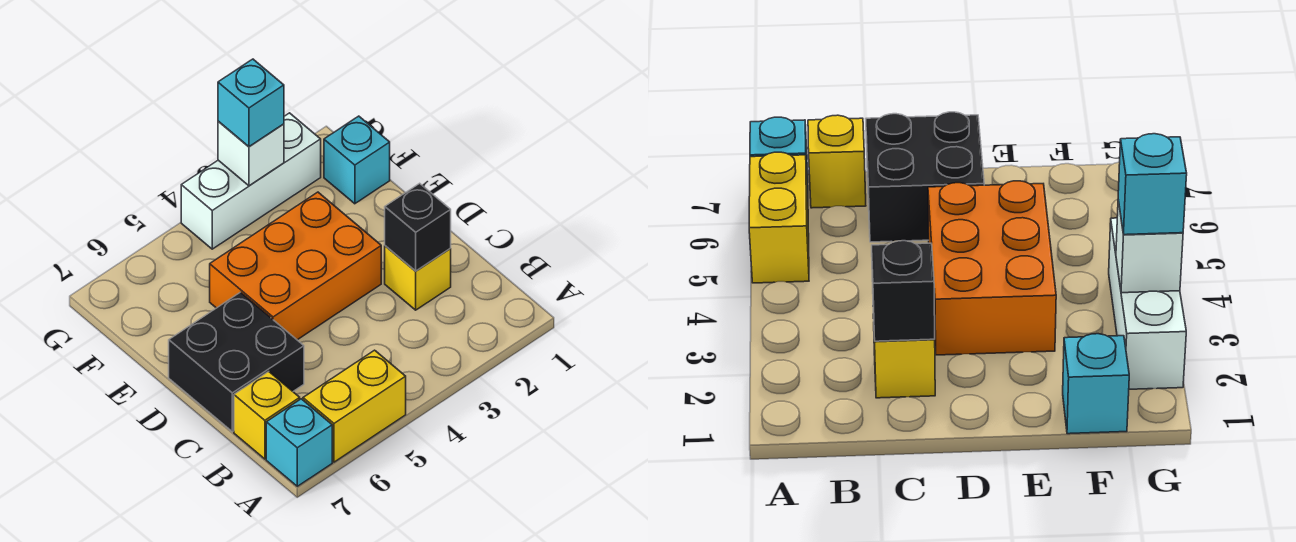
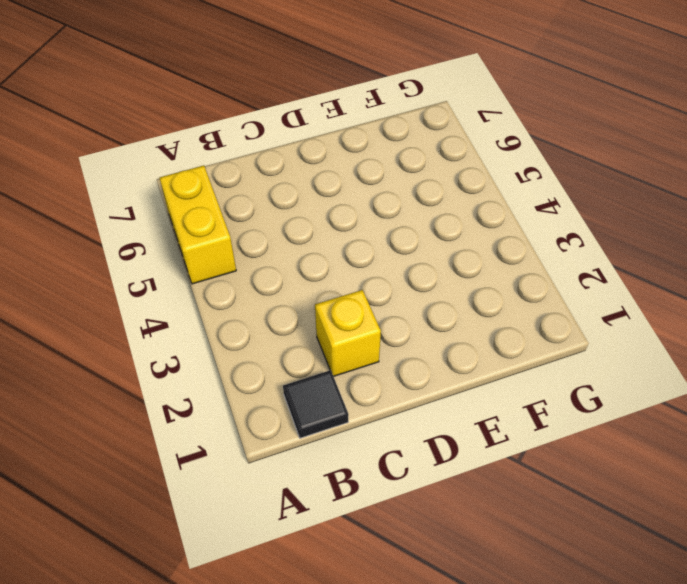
black tile B1 level 1 -> none
none -> cyan brick A7 level 1
none -> yellow brick B7 level 1

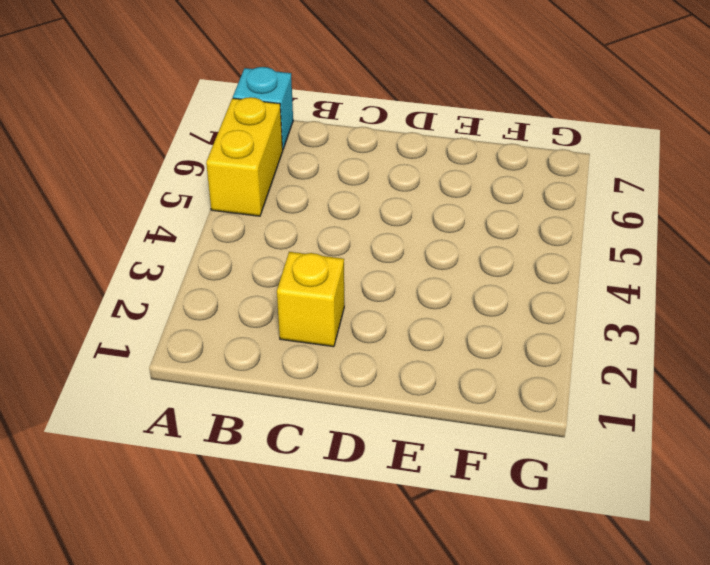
none -> yellow brick B7 level 1
none -> black brick C6:D7 level 1

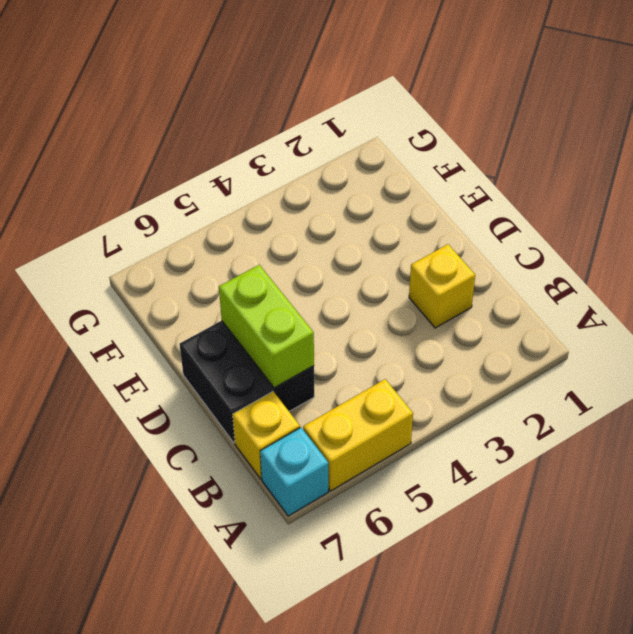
lime brick C6:D6 level 2 -> none
none -> orange brick D3:E5 level 1
none -> cyan brick F1 level 1

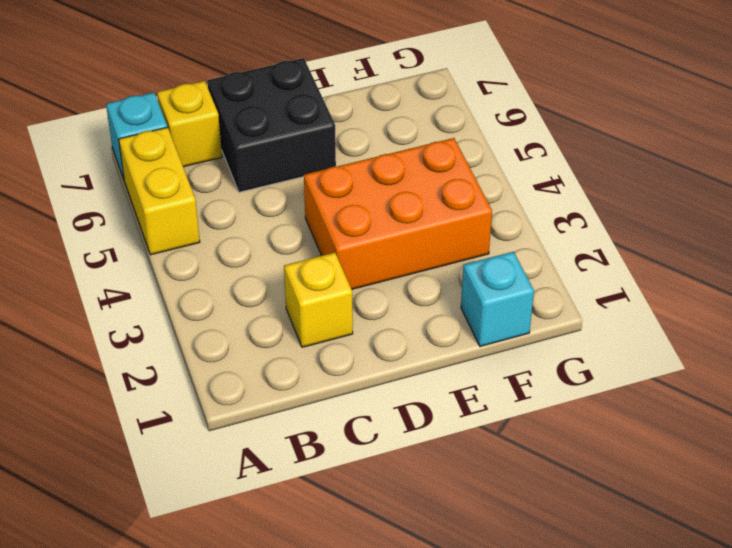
orange brick D3:F4 level 1 -> orange brick D3:E5 level 1
none -> white brick G2:G4 level 1
none -> black brick C2 level 2

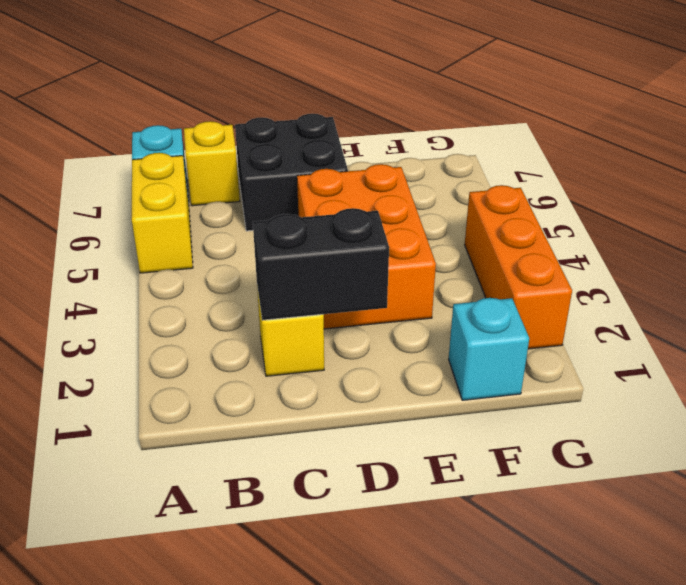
black brick C2:D2 level 2 -> black brick C2 level 2
orange brick G2:G4 level 1 -> white brick G2:G4 level 1
none -> white brick G3 level 2
none -> cyan brick G3 level 3

